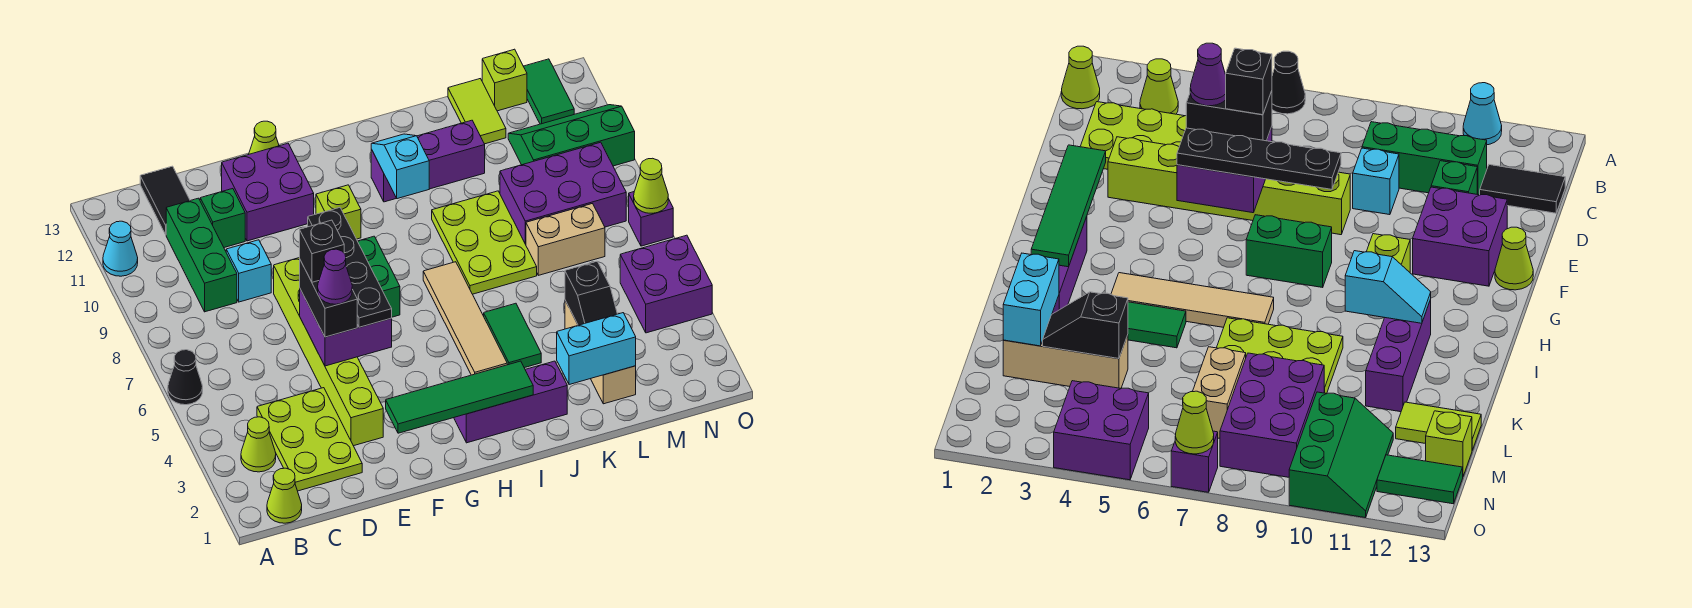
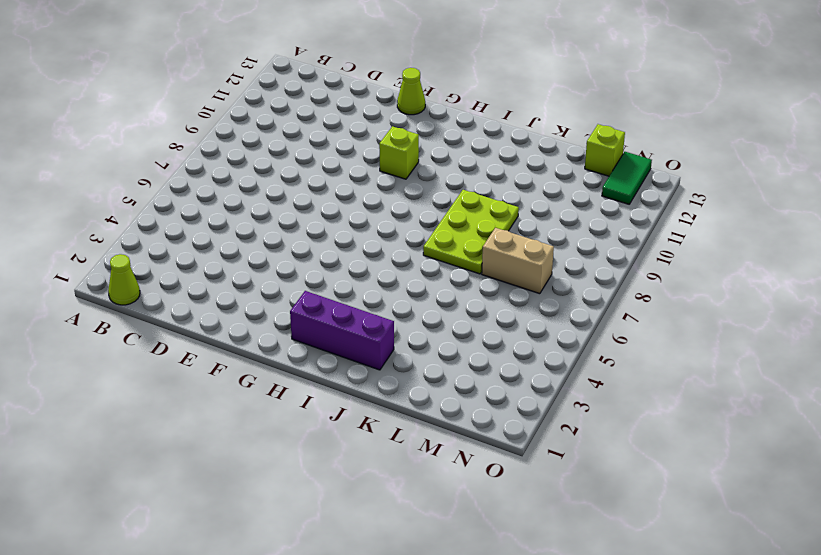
none -> black cone A6 level 1
none -> cyan cone A11 level 1
none -> lime cone B3 level 1
none -> lime plate C2:D4 level 1

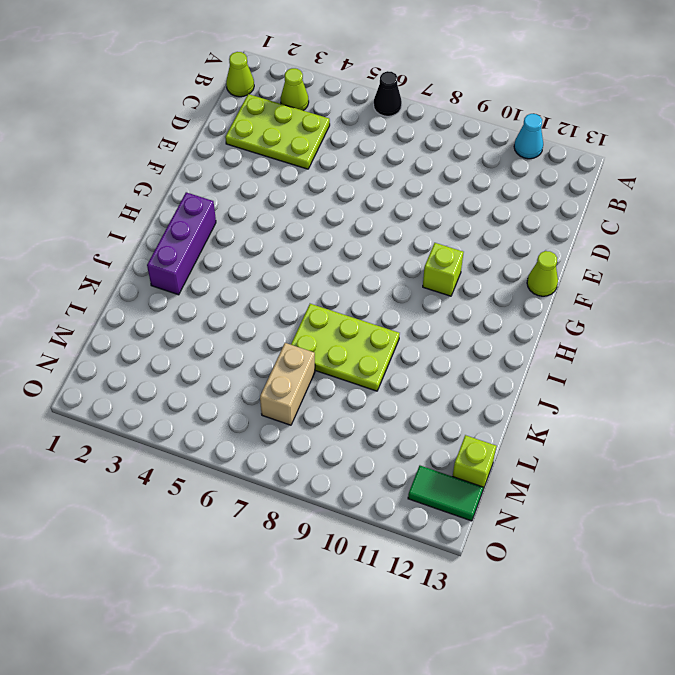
none -> green brick C9:C11 level 1
none -> black tile C12:C13 level 1
none -> cyan brick D9 level 1
none -> green brick D11 level 1

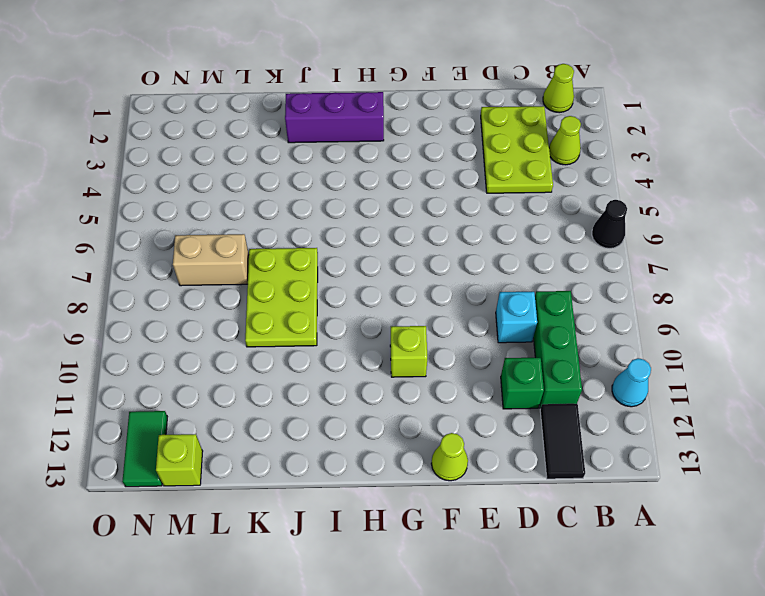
none -> lime brick E3:E8 level 1
none -> purple brick E11:F12 level 1
none -> green brick G7:G8 level 1
none -> tan tile I4:I7 level 1

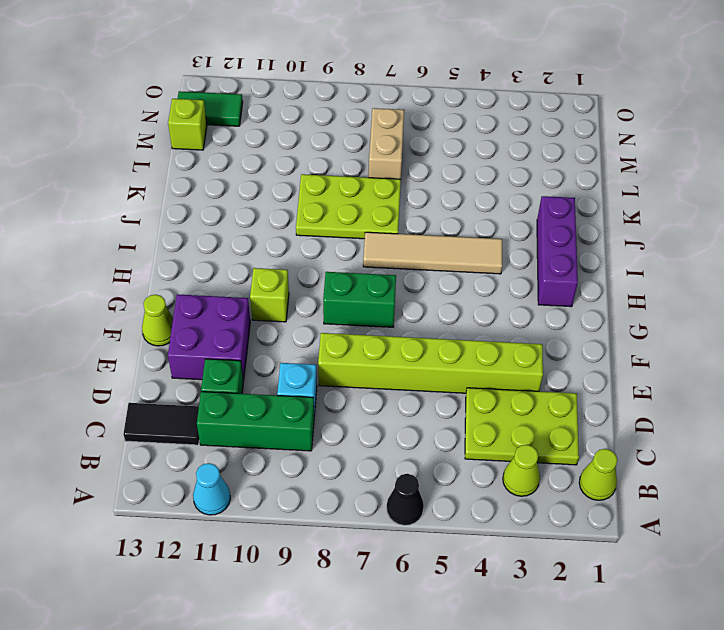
none -> purple brick I11:K11 level 1
none -> green tile J4:J5 level 1
none -> tan brick L2:L4 level 1
none -> purple brick L8:N9 level 1

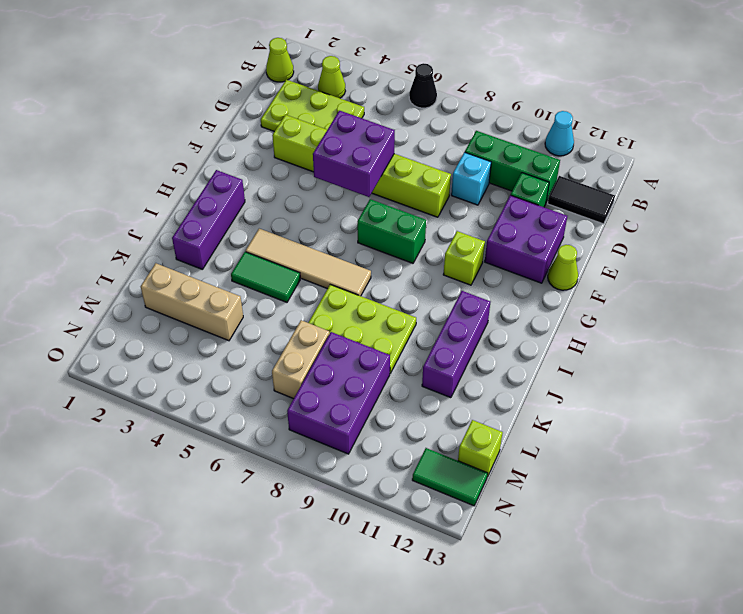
none -> lime tile L12:L13 level 1
none -> green slope M10:O11 level 1 top 10
none -> purple brick N4:O5 level 1
none -> purple brick O7 level 1

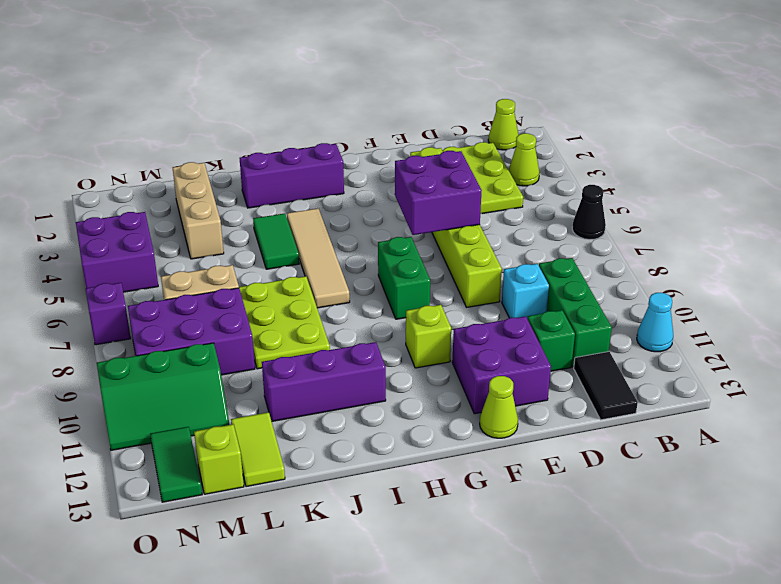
none -> green tile F2:I2 level 2
none -> cyan slope I10:I11 level 2 top 10
none -> cyan brick K2:L2 level 2
none -> black slope L3:L4 level 2 top 4

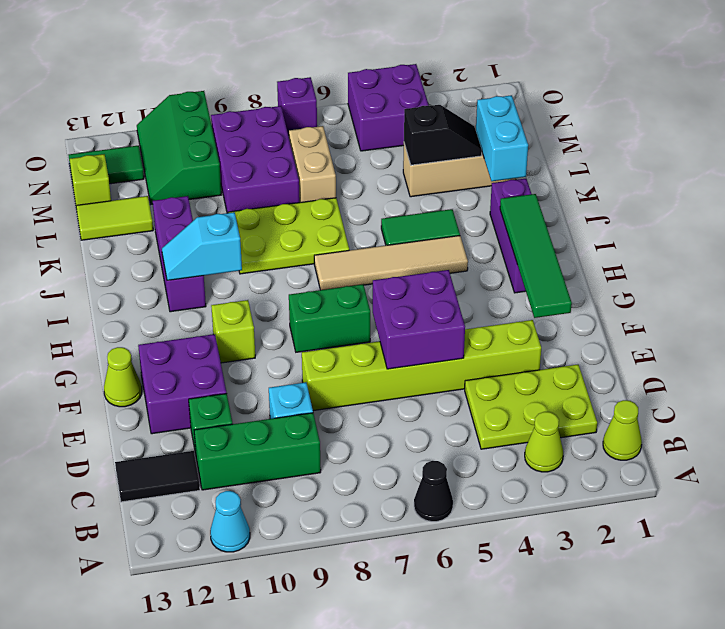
none -> lime cone O7 level 2
none -> black brick E5:E6 level 3
none -> black plate F5:F8 level 3
none -> purple cone E5 level 4

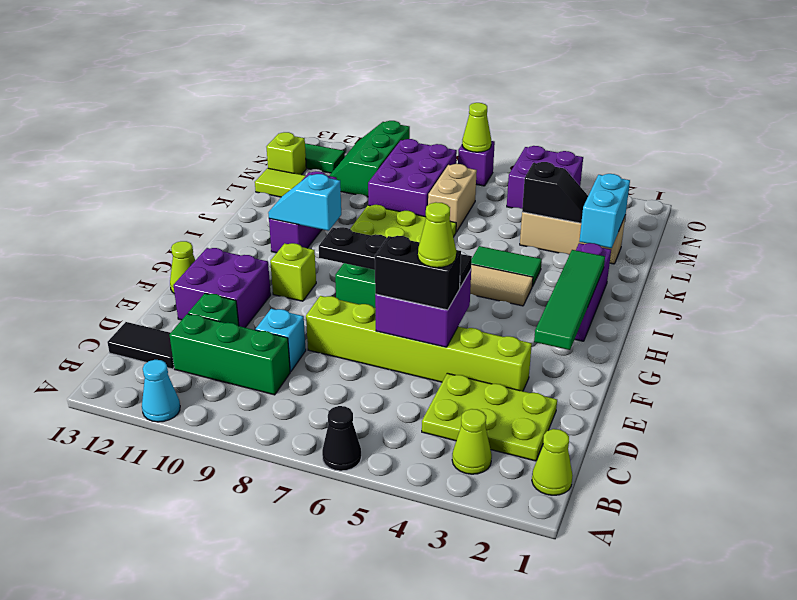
lime cone E5 level 4 -> purple cone E5 level 4
none -> black brick E6 level 4

